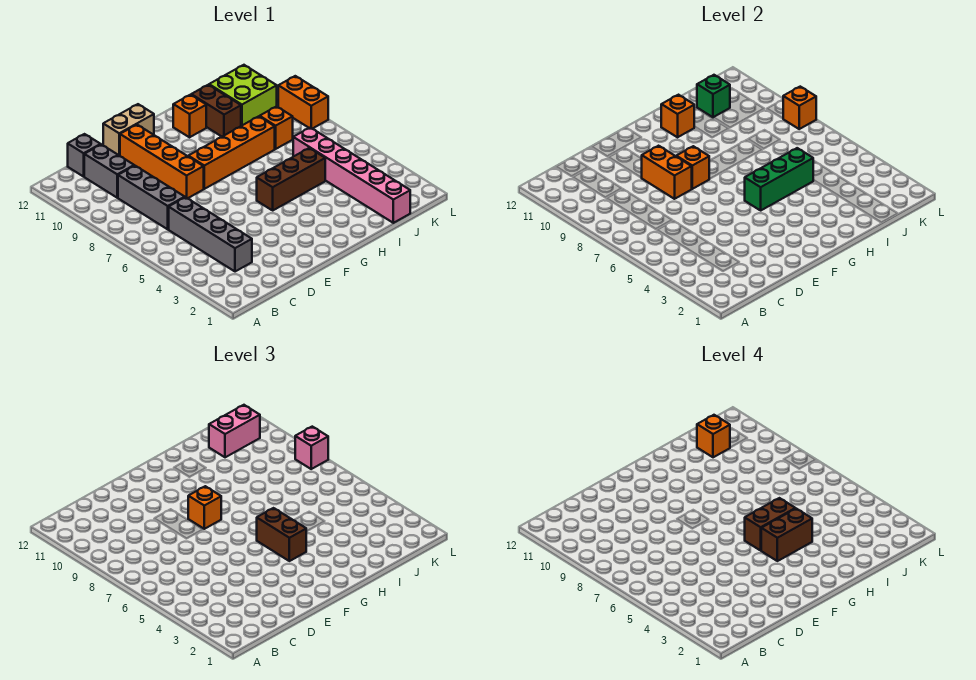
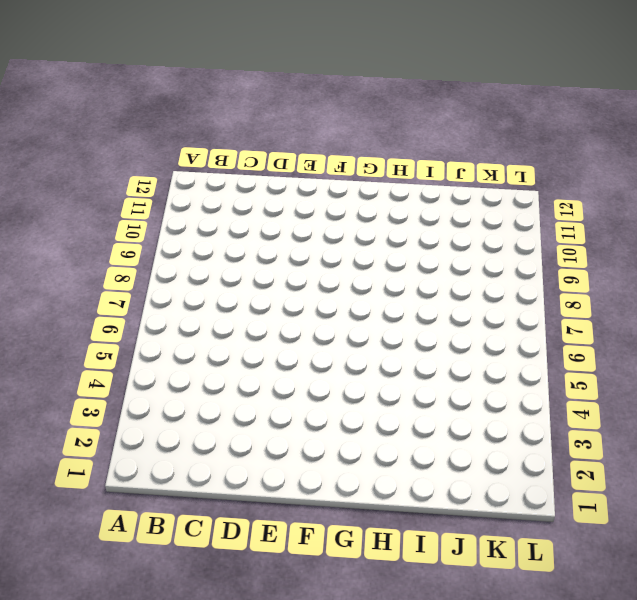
none -> grey brick C3:C6 level 1
none -> grey brick C7:C9 level 1
none -> grey brick C10:C11 level 1

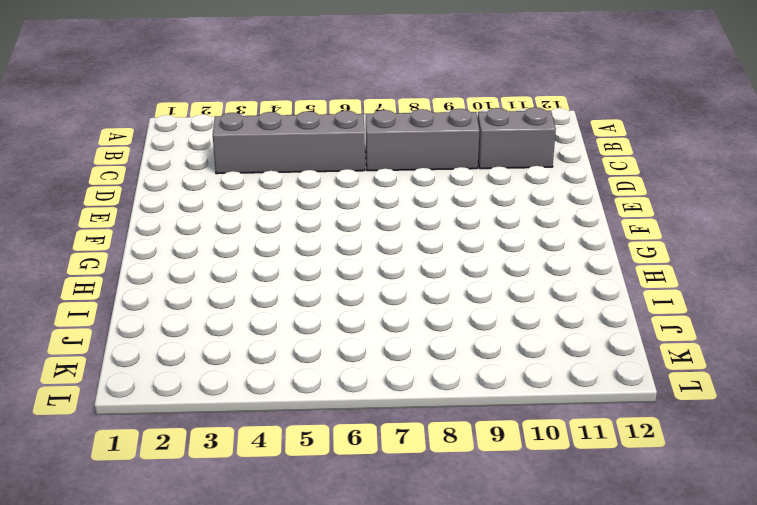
none -> grey brick C12 level 1
none -> orange brick E8:E11 level 1
none -> tan brick E12:F12 level 1

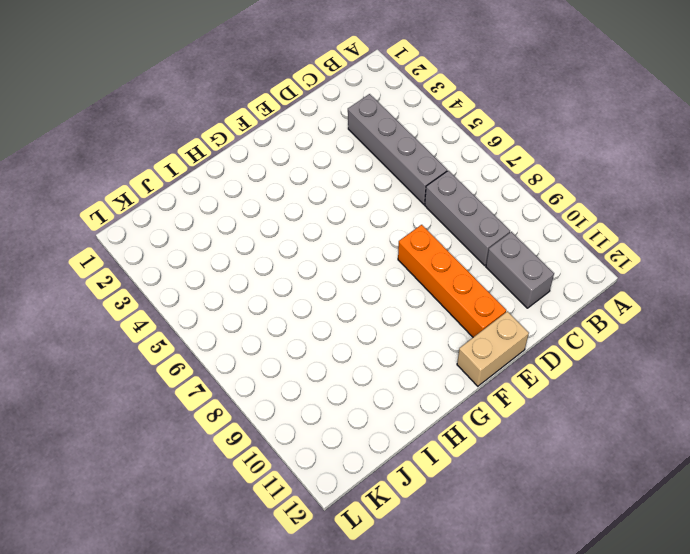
none -> grey brick C12 level 1
none -> orange brick F8:I8 level 1
none -> brown brick G5:I5 level 1

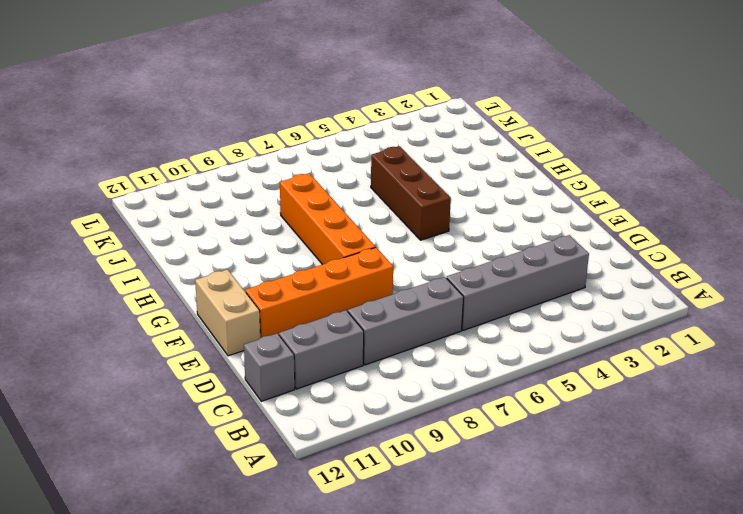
none -> orange brick H11 level 1
none -> brown brick I10:I11 level 1
none -> pink brick J1:J6 level 1

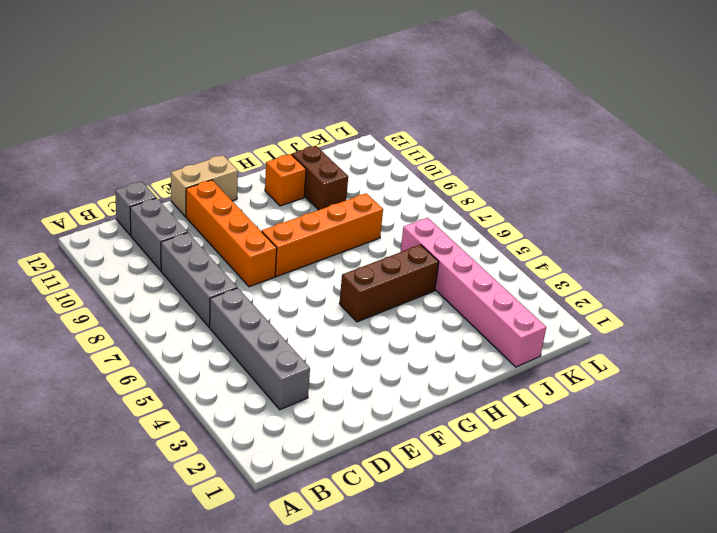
none -> orange brick J8 level 1
none -> lime brick J10:K11 level 1
none -> orange brick L8:L9 level 1

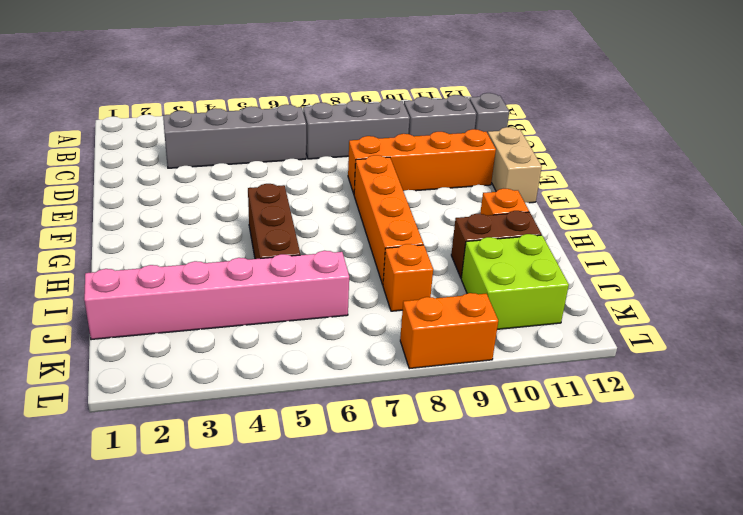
none -> orange brick E8:E9 level 2
none -> orange brick F8 level 2
none -> green brick G5:I5 level 2

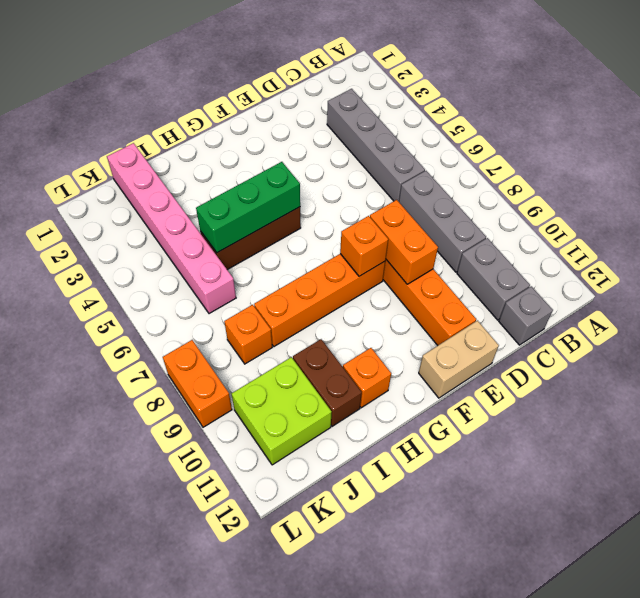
none -> orange brick H11 level 2
none -> green brick J11 level 2
none -> orange brick L8 level 2

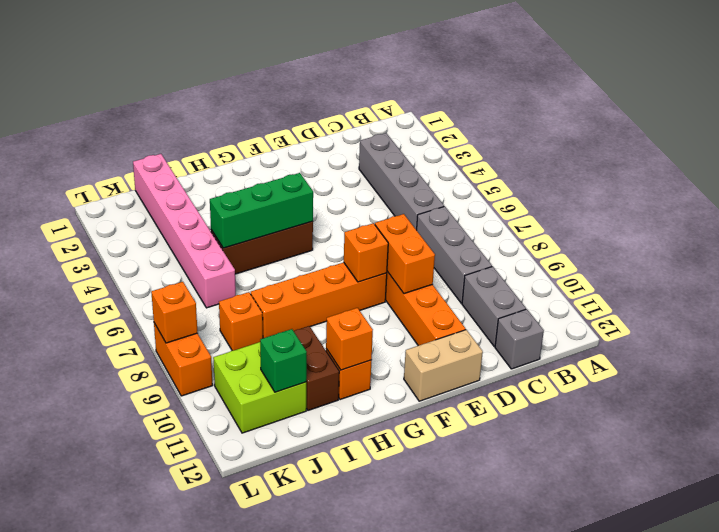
none -> orange brick F8 level 3
none -> brown brick G4:G5 level 3
none -> pink brick J11:K11 level 3

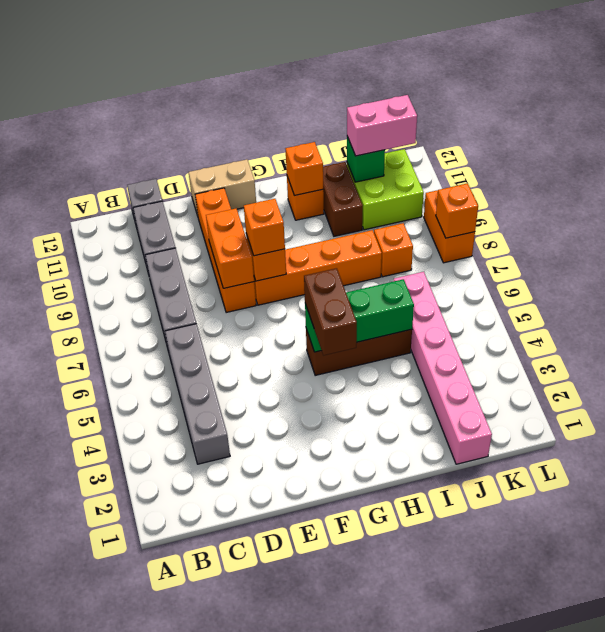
none -> pink brick L8 level 3
none -> brown brick G4:H4 level 4
none -> brown brick G5:H5 level 4

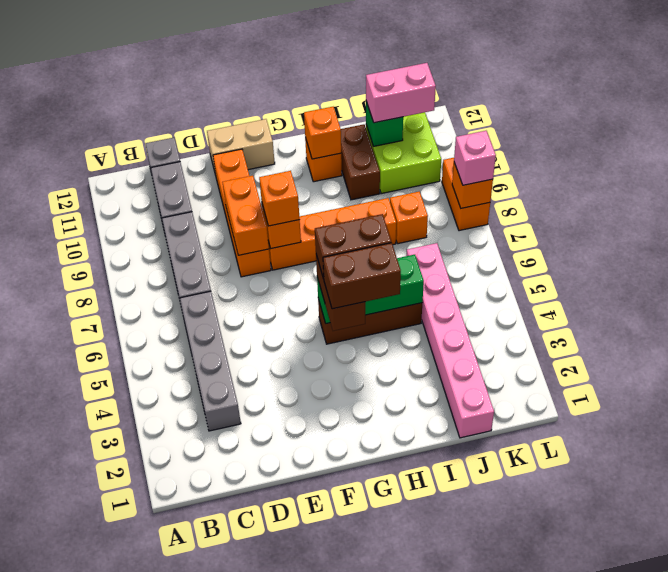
none -> orange brick J11 level 4

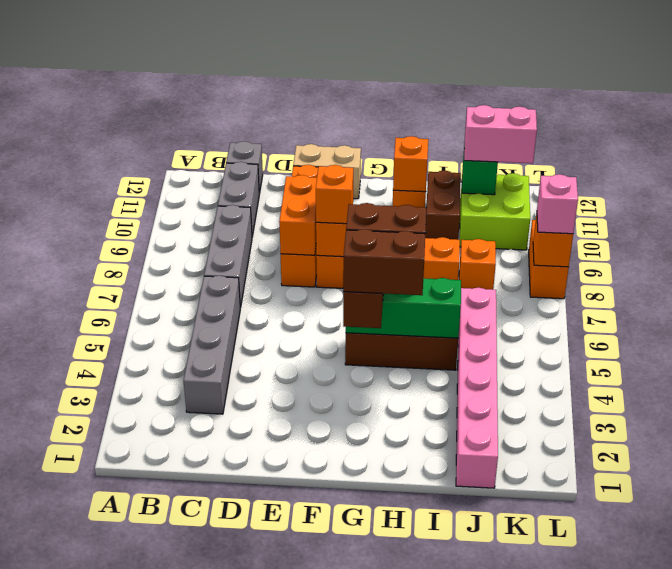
none -> orange brick J11 level 4

